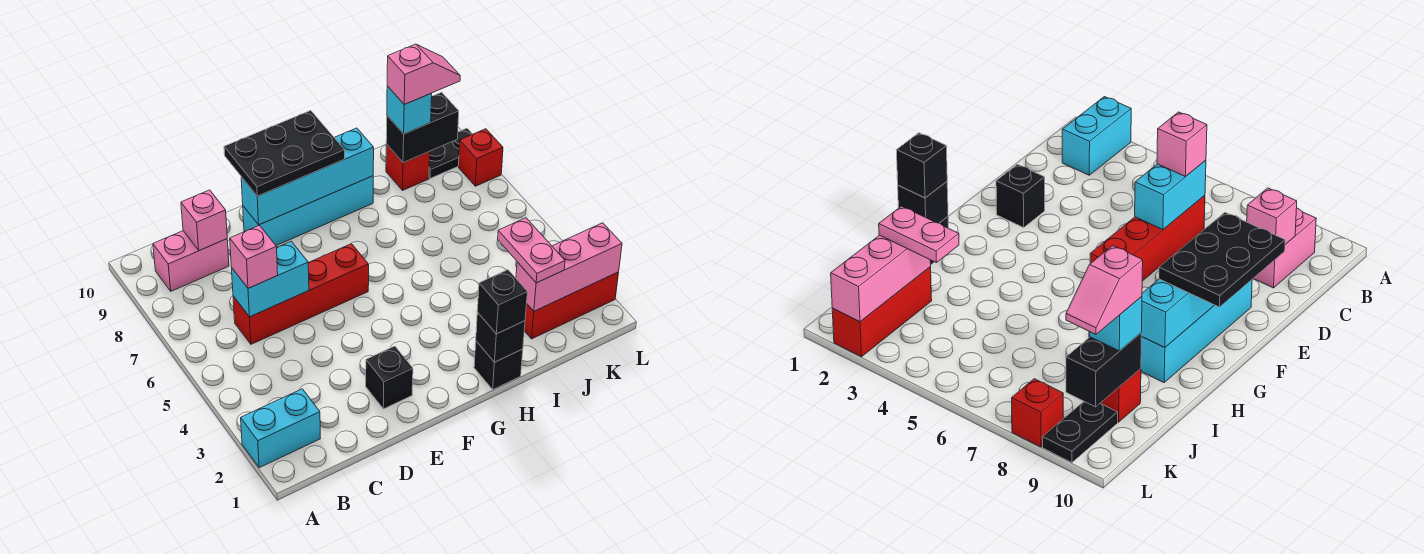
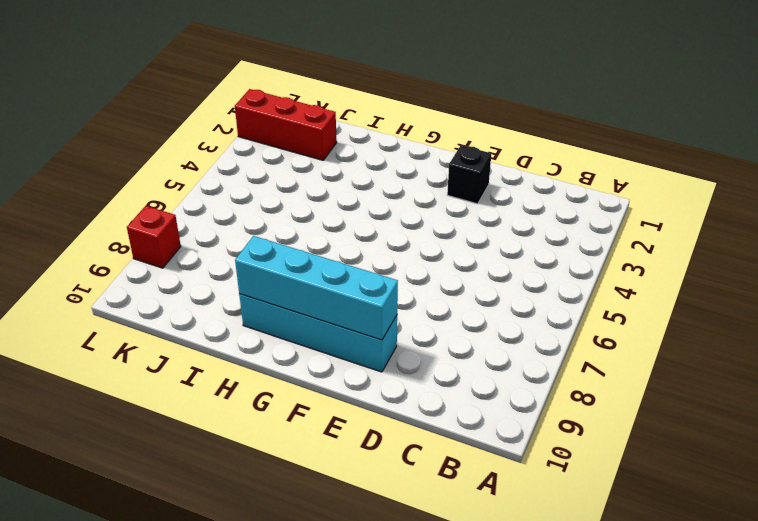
none -> cyan brick A2:B2 level 1
none -> pink brick B9:C9 level 1
none -> red brick C6:F6 level 1

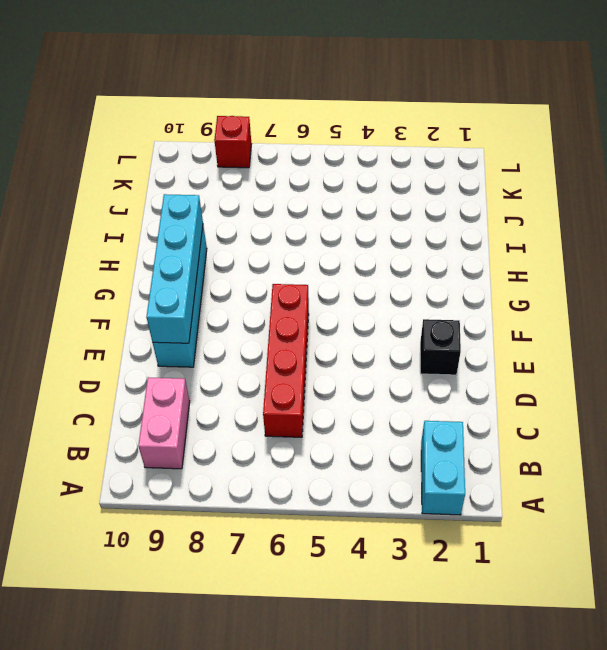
none -> black brick H1 level 1
none -> red brick J2:L2 level 1
none -> red brick J9 level 1

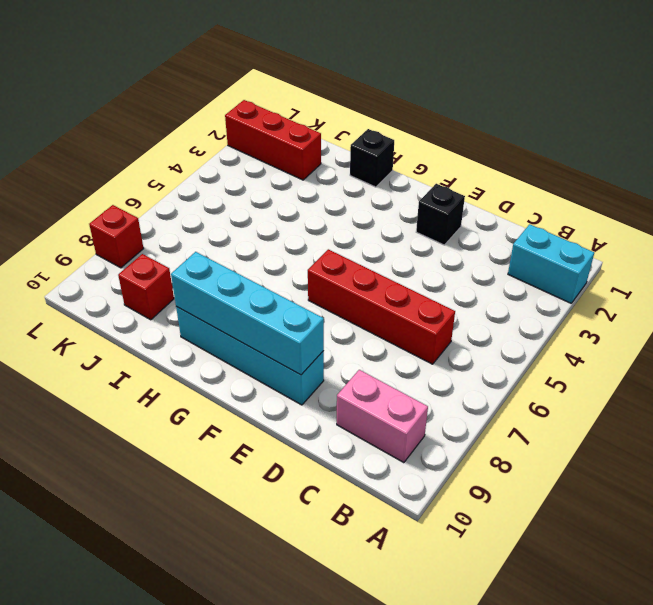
none -> black plate K9:L9 level 1
none -> cyan brick C6:D6 level 2
none -> pink brick C9 level 2

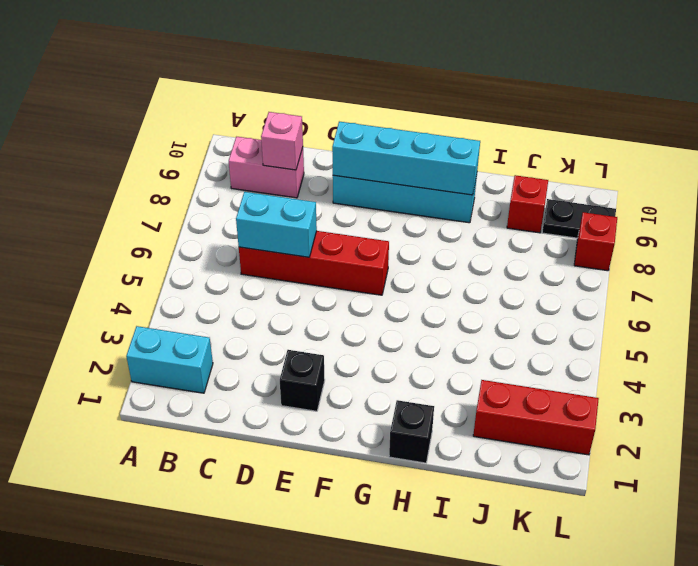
none -> black brick H1 level 2
none -> pink brick J2:L2 level 2
none -> black brick J9:K9 level 2

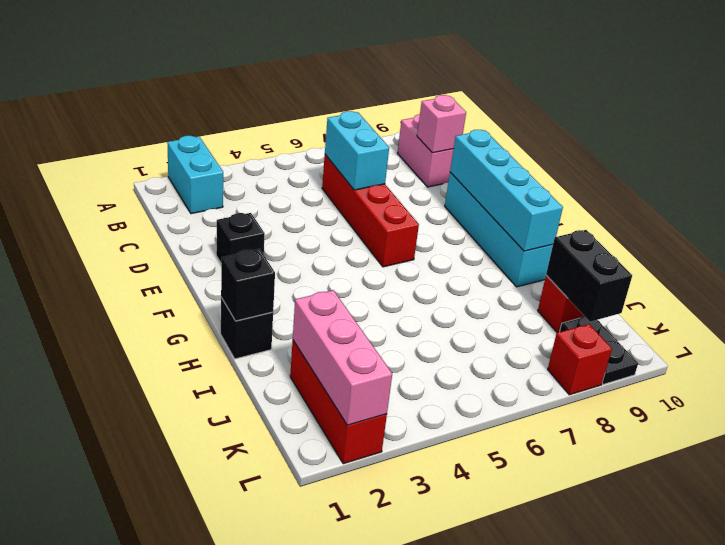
none -> pink brick C6 level 3
none -> black plate E9:G10 level 3
none -> black brick H1 level 3

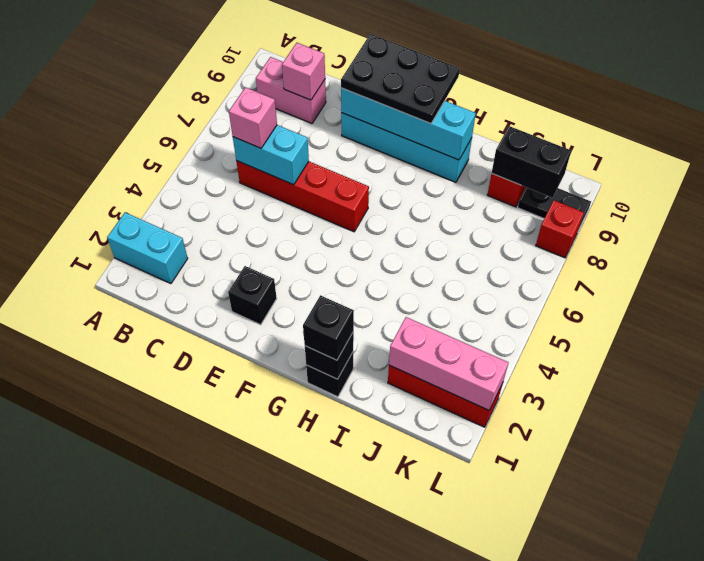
none -> pink plate J2:J3 level 3
none -> cyan brick J9 level 3
none -> pink slope J9:K9 level 4 top J

